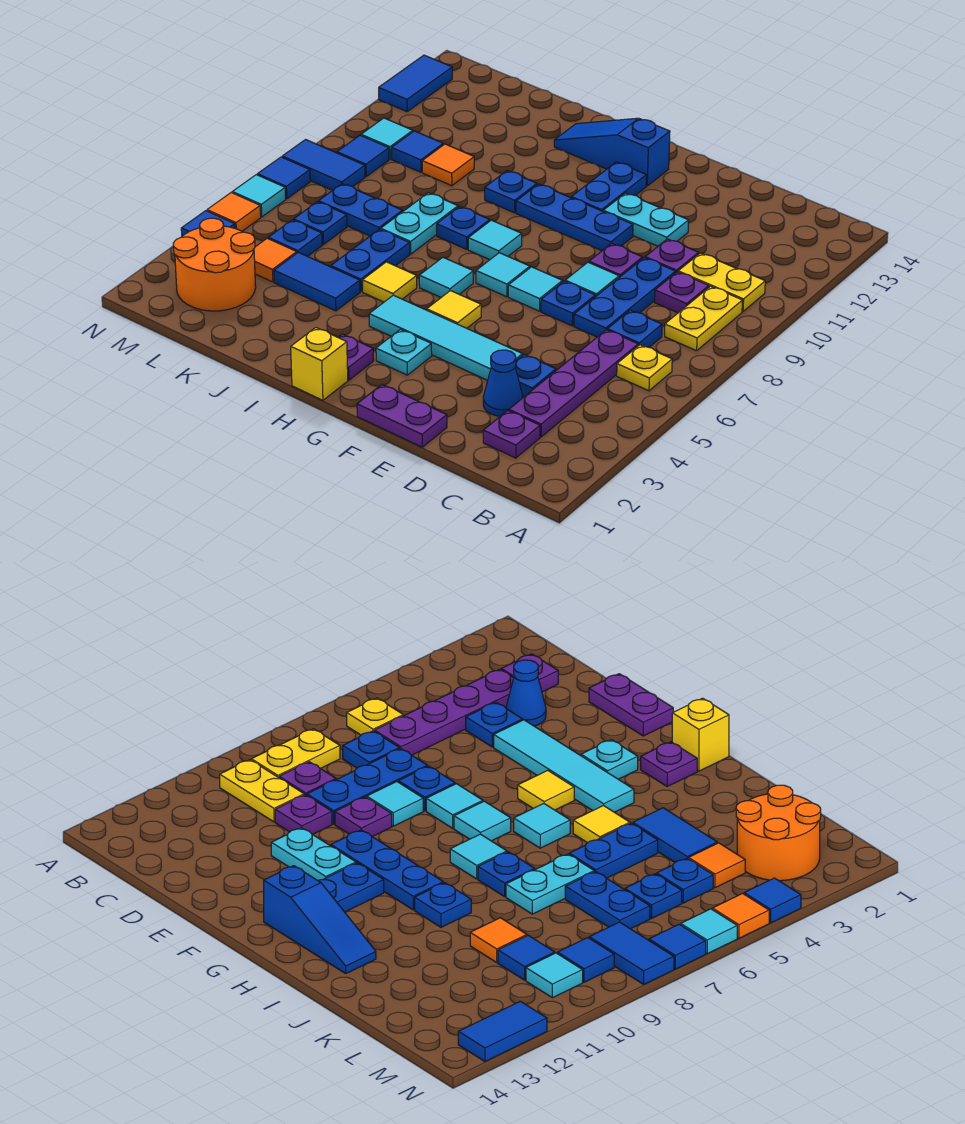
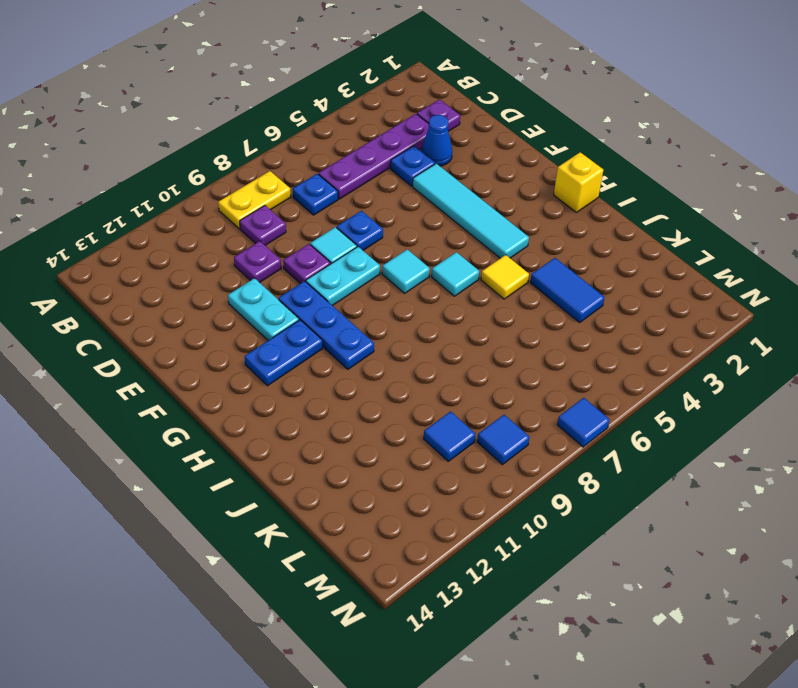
cyan plate F8:F9 level 1 -> cyan plate J7:J8 level 1
none -> yellow plate B6 level 1
none -> yellow plate B10:C10 level 1
none -> blue plate D7:D9 level 1
none -> purple plate E1:F1 level 1

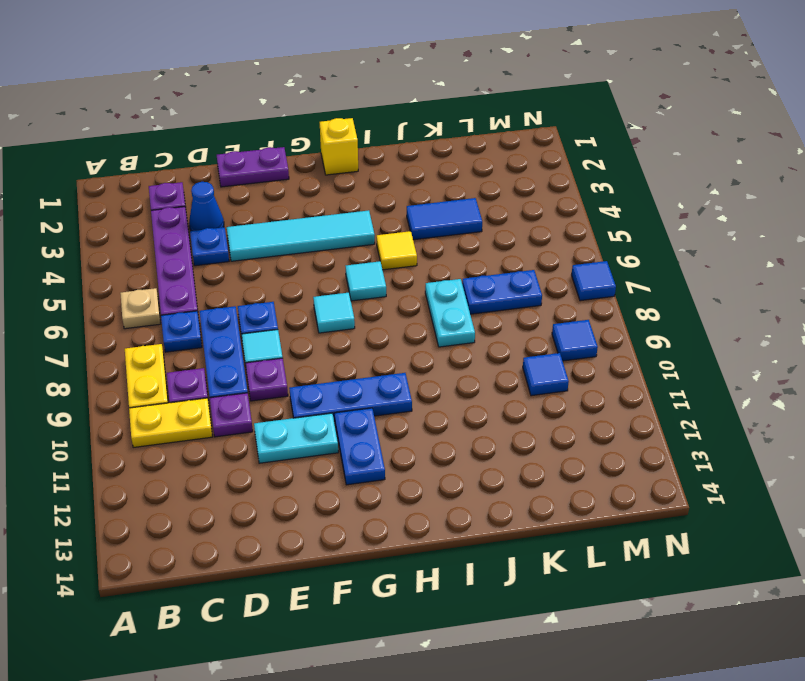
tan plate B6 level 1 -> yellow plate B6 level 1
none -> cyan tile F7 level 1
none -> cyan plate G3 level 1
none -> yellow tile G5 level 1
none -> blue slope G13:I13 level 1 top G

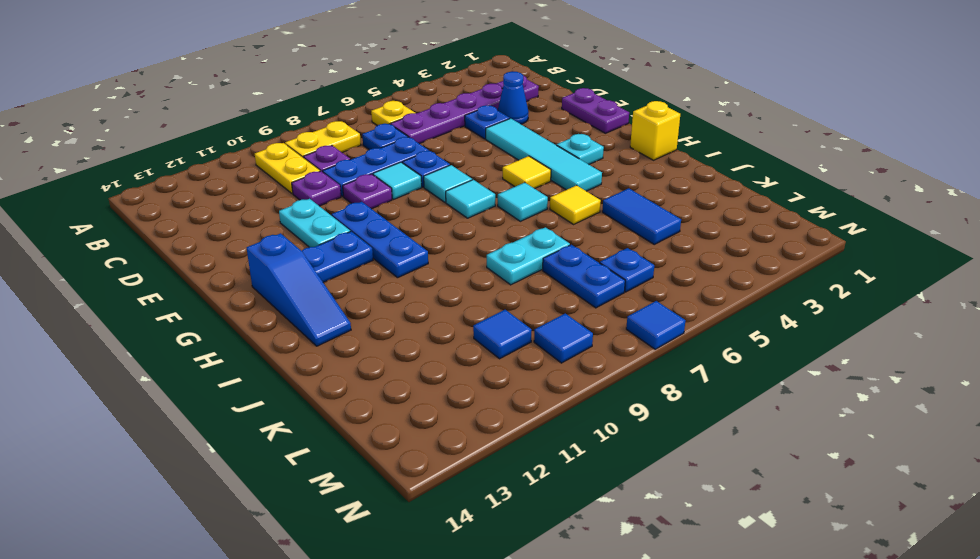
none -> purple plate H2 level 1
none -> cyan tile H8 level 1
none -> blue plate I8 level 1
none -> blue plate I10 level 1

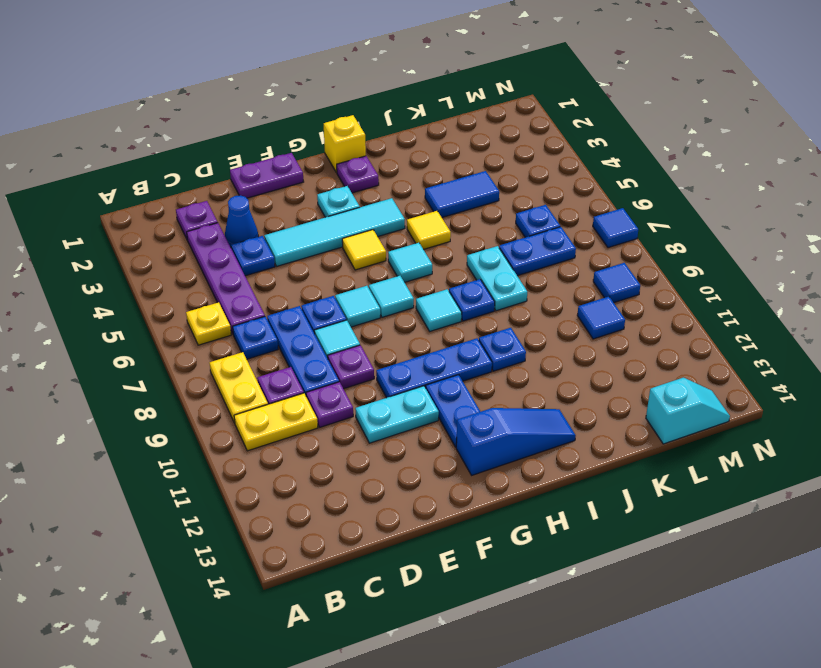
cyan slope L14:M14 level 1 top L -> none
none -> blue plate J5:J6 level 1
none -> orange tile K10 level 1
none -> orange round brick L2:M3 level 1
none -> orange tile L4 level 1

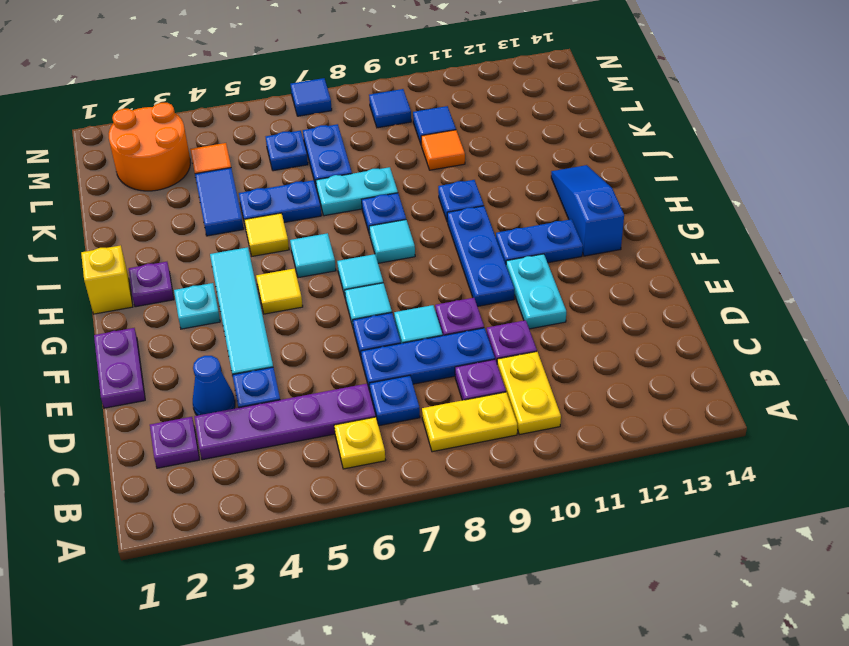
none -> blue plate L5 level 1
none -> blue tile M8:N8 level 1
none -> cyan tile M10 level 1
none -> blue tile N4 level 1

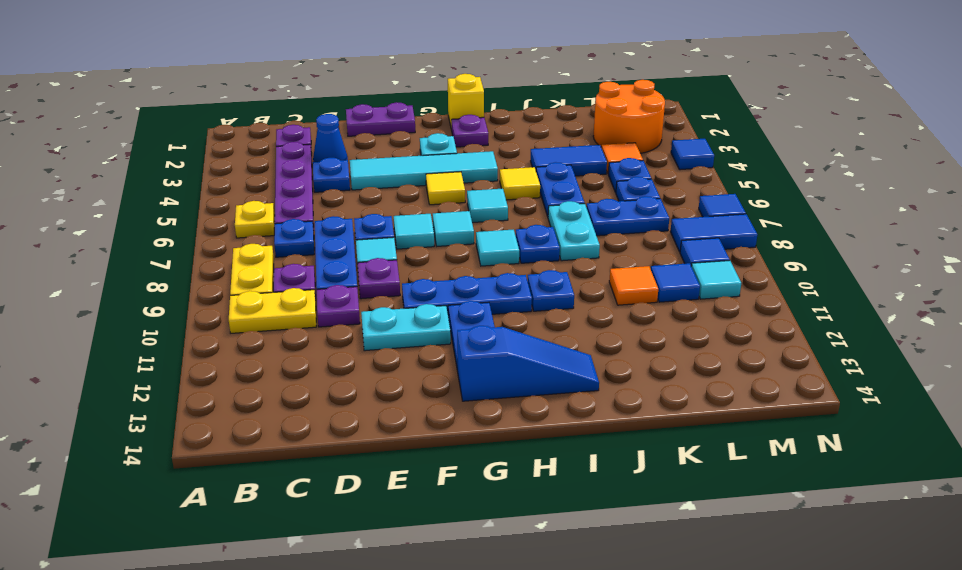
none -> orange tile N5 level 1
none -> cyan tile N6 level 1
none -> blue tile N12:N13 level 1

